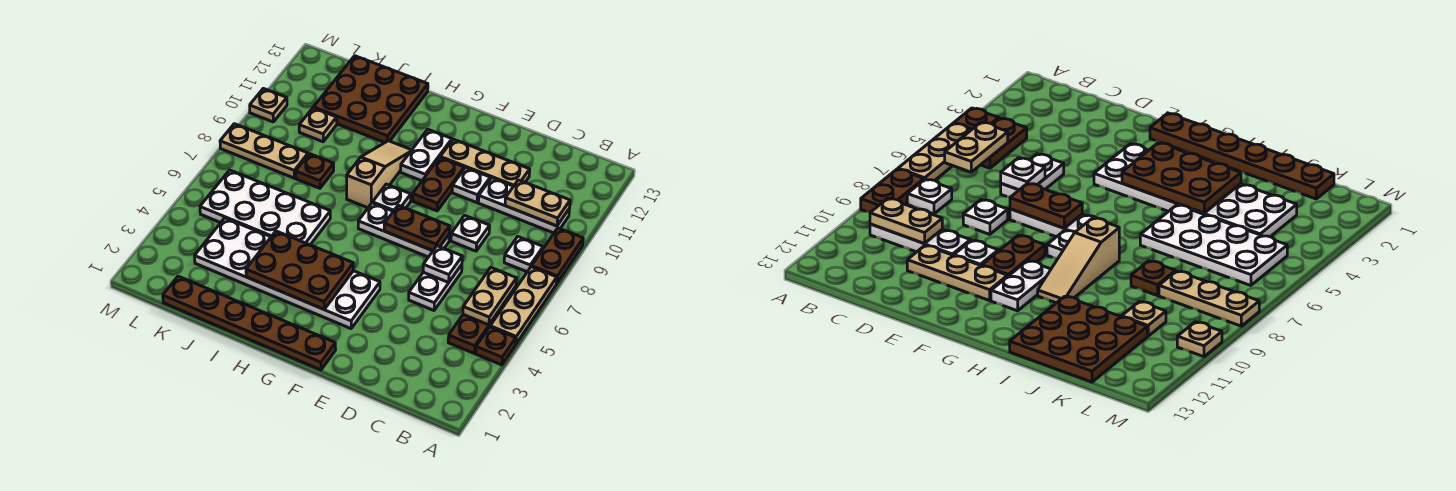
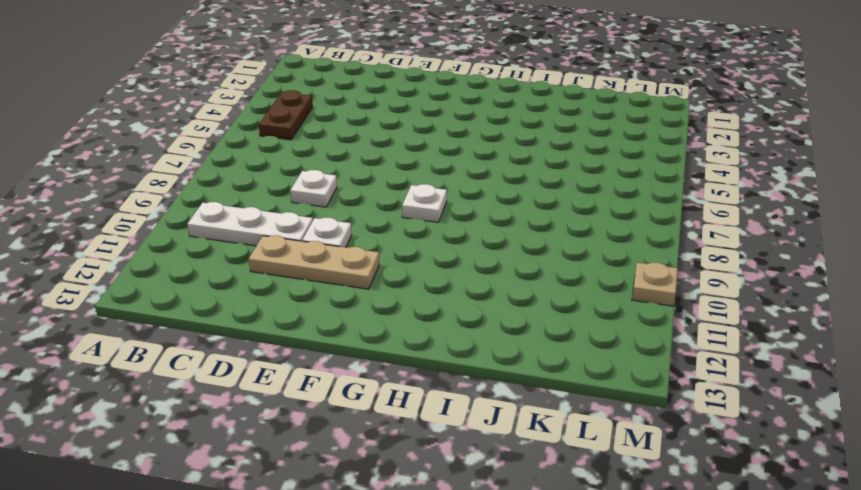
none -> brown plate A4 level 1
none -> tan plate A5:A7 level 1
none -> brown plate A8:A9 level 1

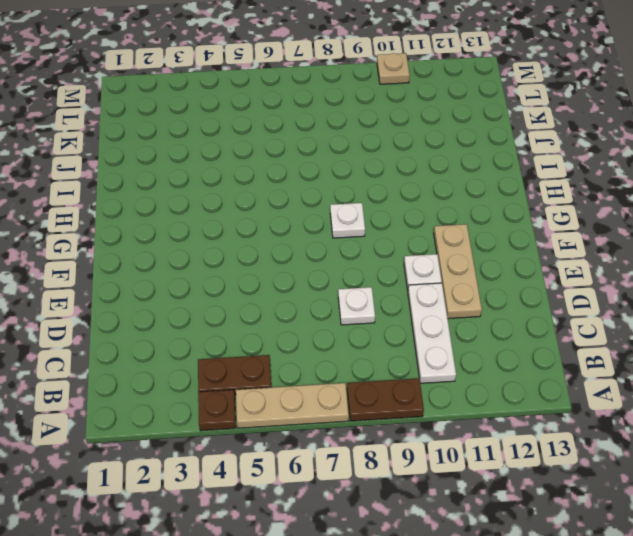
none -> white plate B8 level 1
none -> white plate D5:D6 level 1
none -> white plate E7:G7 level 1

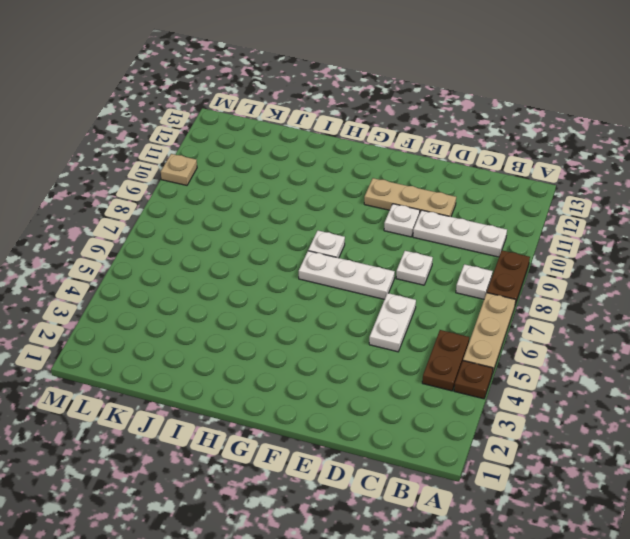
none -> brown plate F1:K1 level 1
none -> white plate F3:K4 level 1
none -> brown plate F9:F10 level 1

